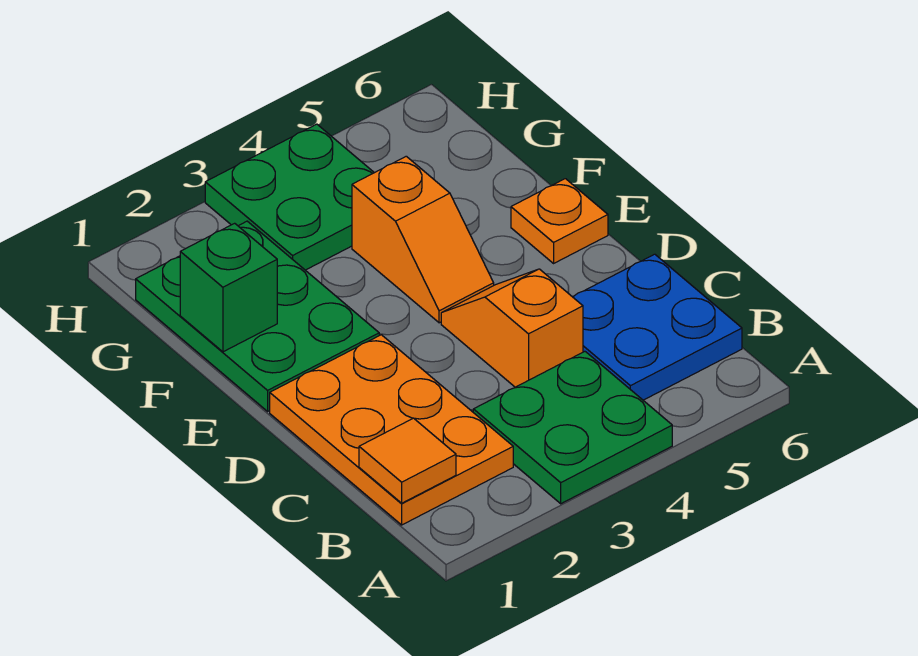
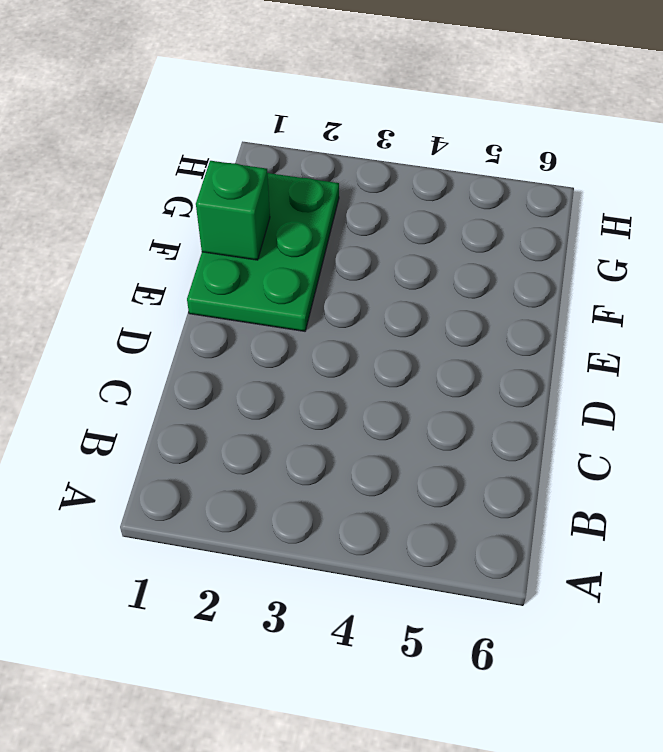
none -> green plate A3:B4 level 1
none -> orange plate B1:D2 level 1

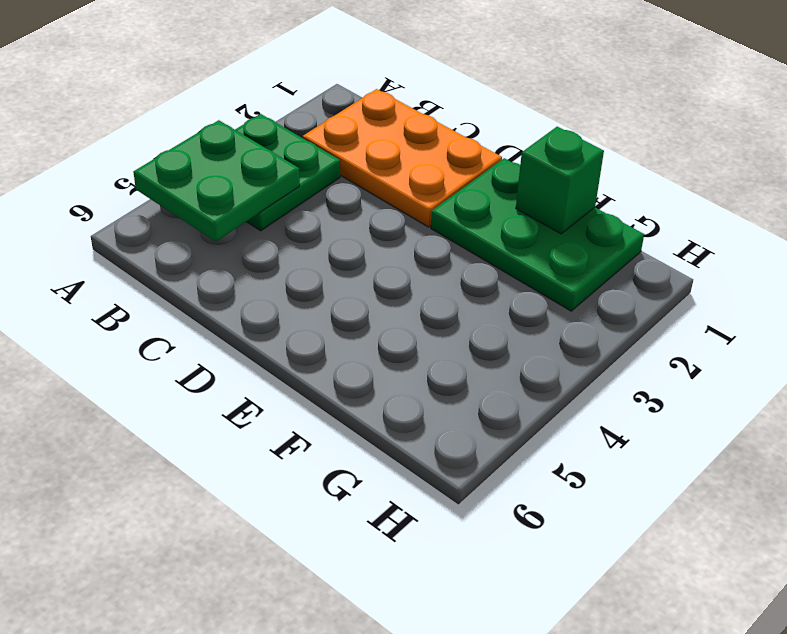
green plate A4:B5 level 2 -> green plate G3:H4 level 1
none -> blue plate B5:C6 level 1
none -> orange slope C4:D4 level 1 top C

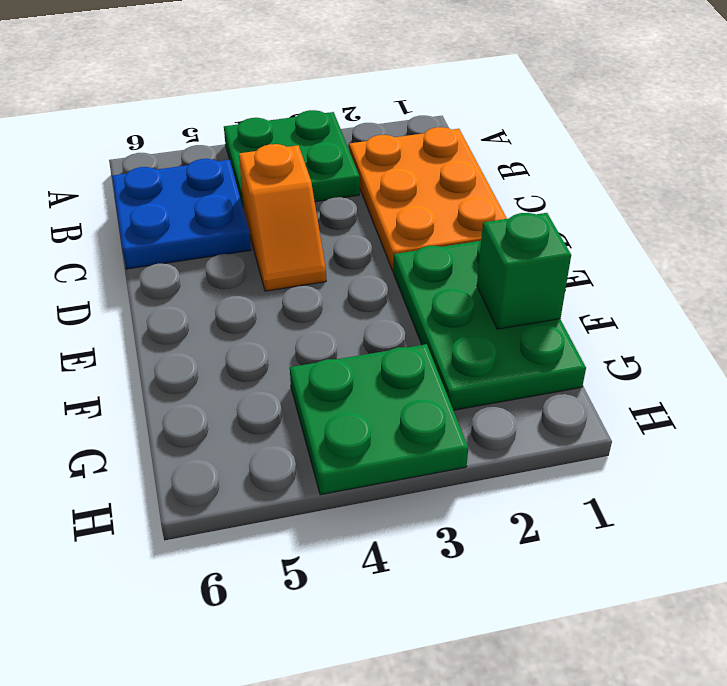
none -> orange slope E4:F4 level 1 top F
none -> orange plate E6 level 1

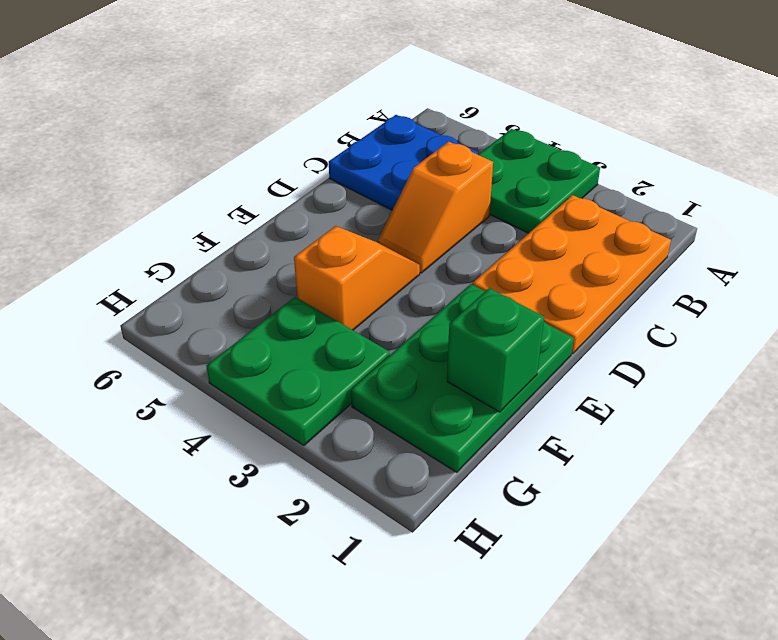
none -> orange plate E6 level 1
none -> orange tile B1 level 2

